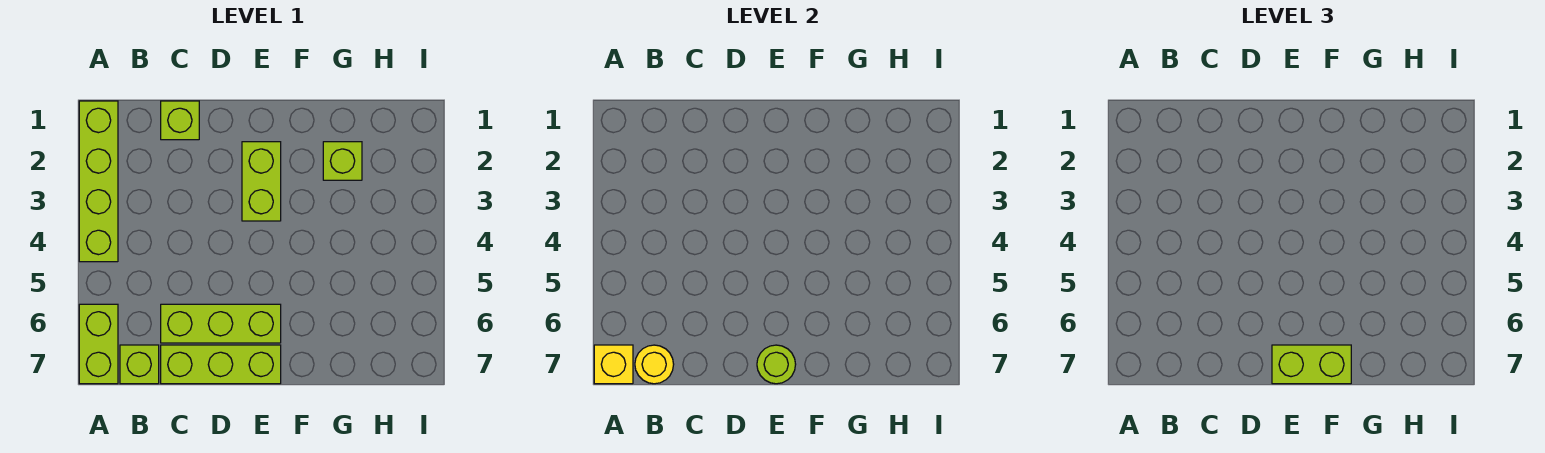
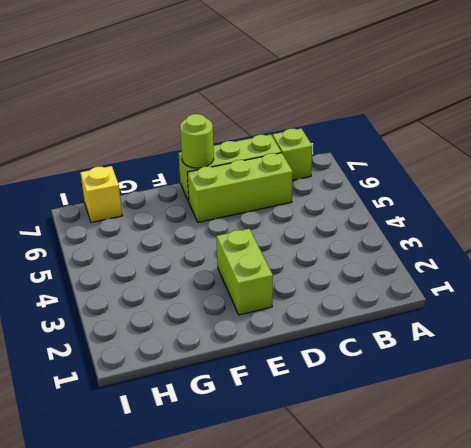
yellow brick H7 level 1 -> yellow brick A7 level 2
none -> lime brick A1:A4 level 1
none -> lime brick A6:A7 level 1
none -> lime brick C1 level 1

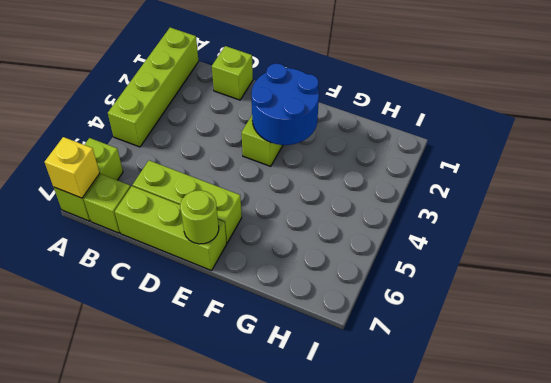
blue round brick E2:F3 level 2 -> none
none -> lime brick G2 level 1
none -> yellow round brick B7 level 2
none -> lime brick E7:F7 level 3

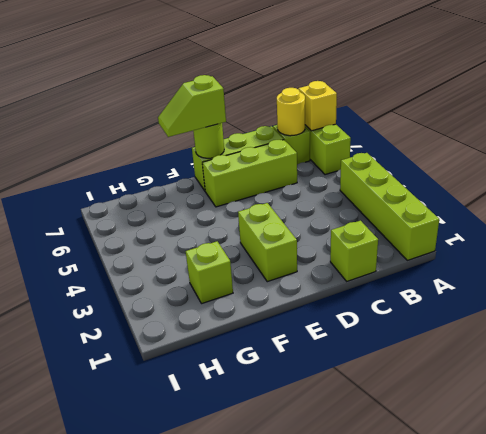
lime slope E7:F7 level 3 top E -> lime brick E7:F7 level 3

